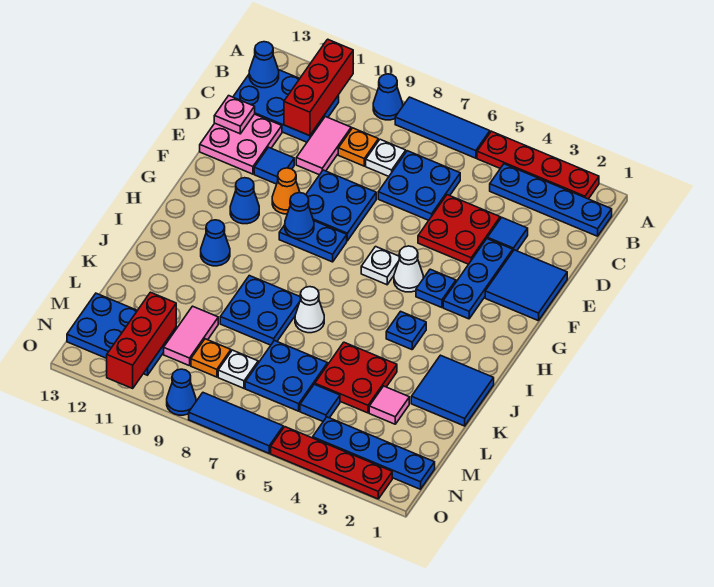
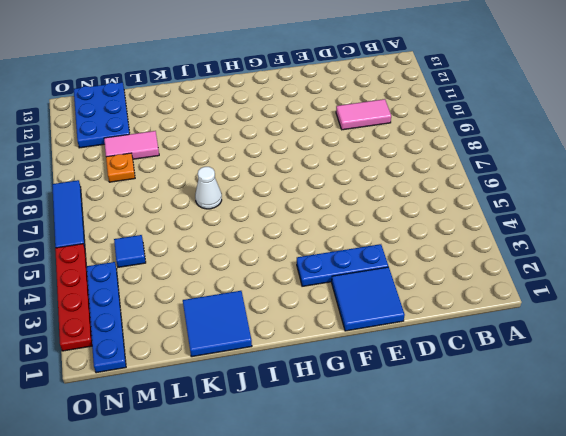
none -> red plate A2:A5 level 1
none -> blue tile A6:A8 level 1
none -> blue cone A9 level 1
none -> blue plate B1:B4 level 1

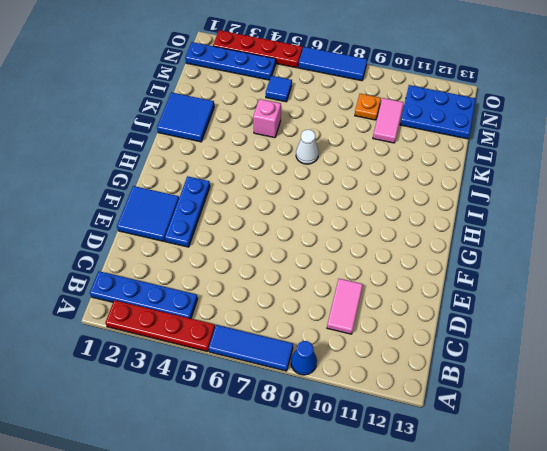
pink brick K5 level 1 -> red plate K4:L5 level 1
none -> blue plate B11:C13 level 1
none -> blue plate C6:D7 level 1
none -> white plate C8 level 1
none -> orange plate C9 level 1

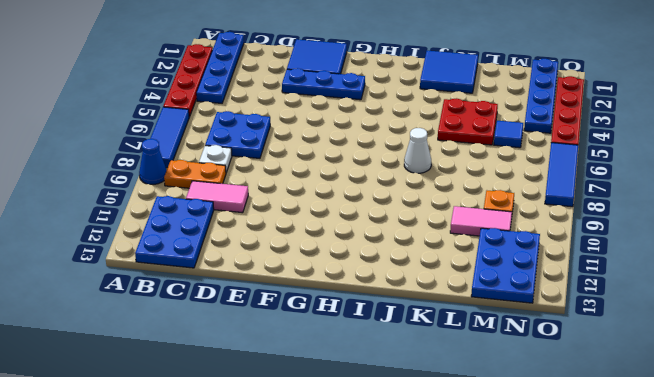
orange plate B9:C9 level 1 -> orange plate C9 level 1
none -> blue tile D3 level 1
none -> red plate D4:E5 level 1
none -> pink plate D12:E13 level 1
none -> blue plate E8:F9 level 1

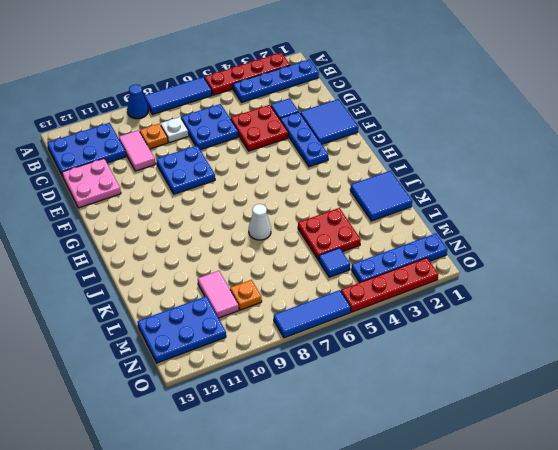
none -> blue tile E11 level 1
none -> orange cone F10 level 1
none -> blue plate G4 level 1
none -> white cone G5 level 1

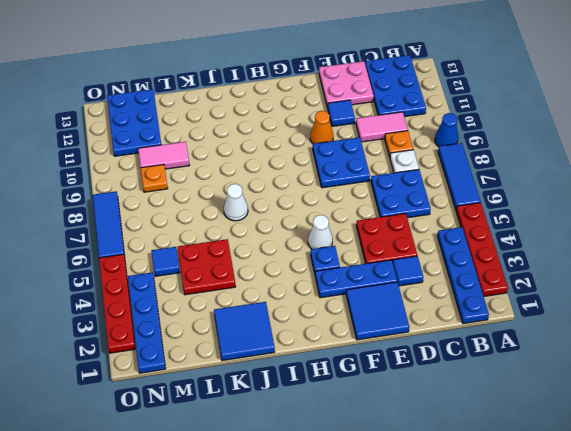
none -> white plate G6 level 1
none -> blue plate G8:G9 level 1
none -> blue cone G11 level 1
none -> blue plate I4 level 1

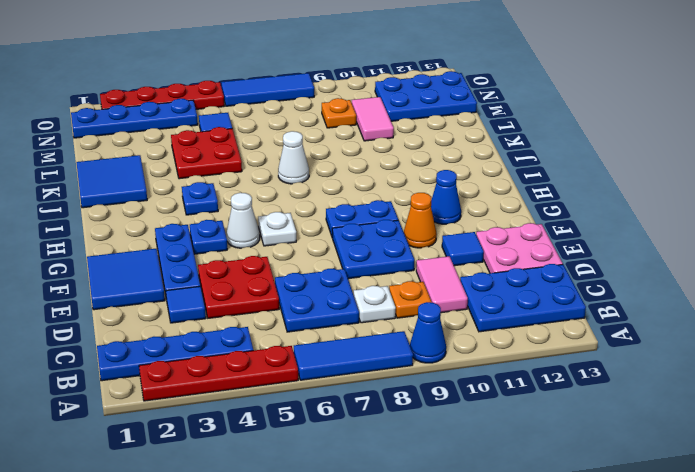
none -> blue cone I11 level 1
none -> blue plate J8:K9 level 1
none -> pink tile L3 level 1
none -> blue plate L6:M7 level 1

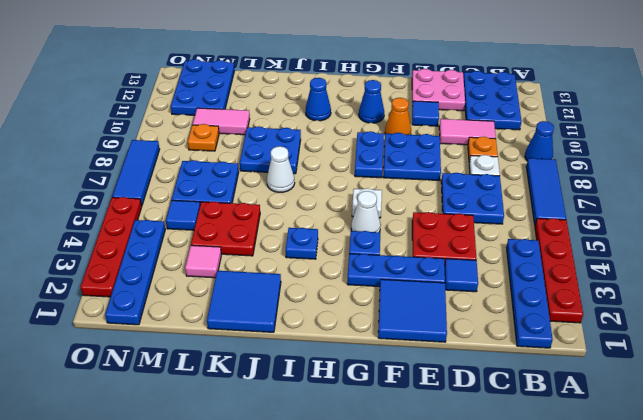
none -> white plate M8 level 1
none -> blue cone O9 level 1
none -> red brick A11:C11 level 2
none -> blue cone B13 level 2

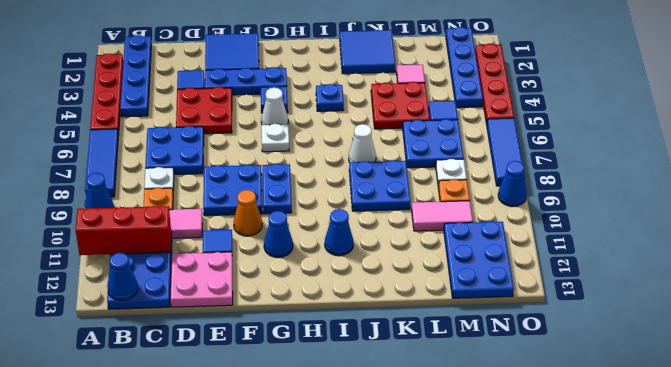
none -> pink plate D13 level 2
none -> blue cone G9 level 2
none -> red brick M11:O11 level 2

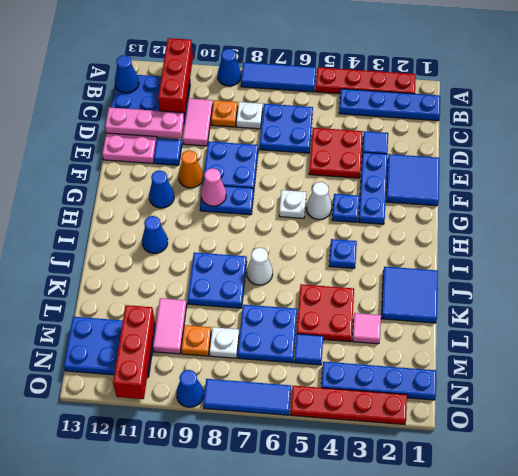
pink plate D11:D13 level 2 -> pink plate D13 level 2
pink cone G9 level 2 -> blue cone G9 level 2

